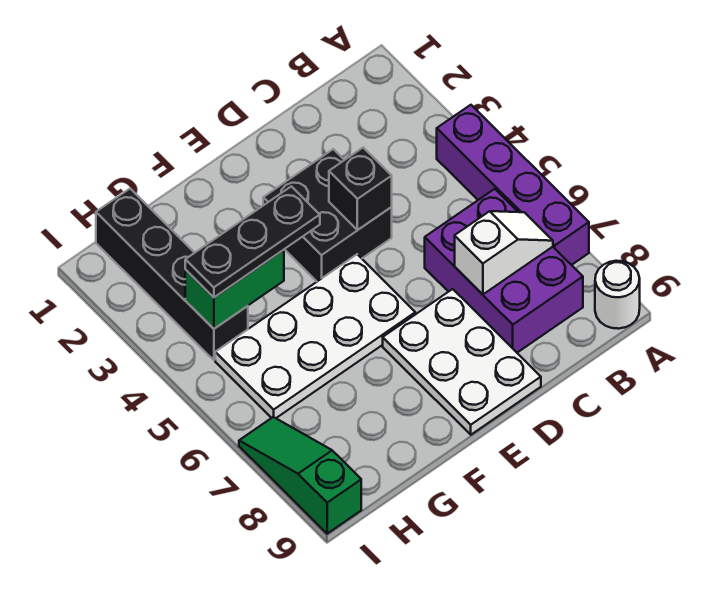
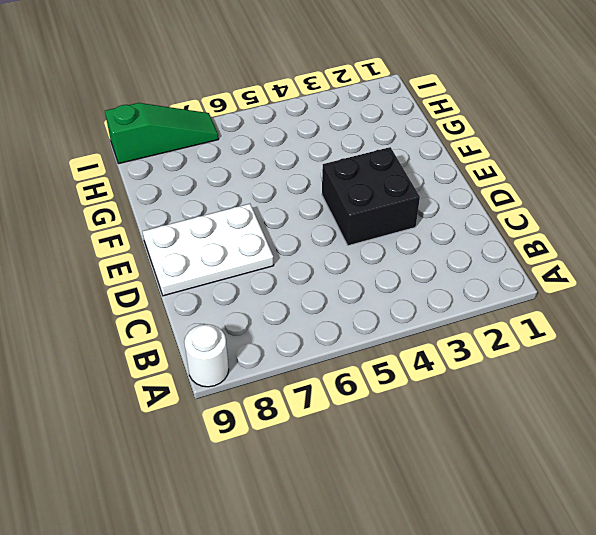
none -> purple brick A4:A7 level 1
none -> purple brick B6:C8 level 1
none -> white plate E5:H6 level 1

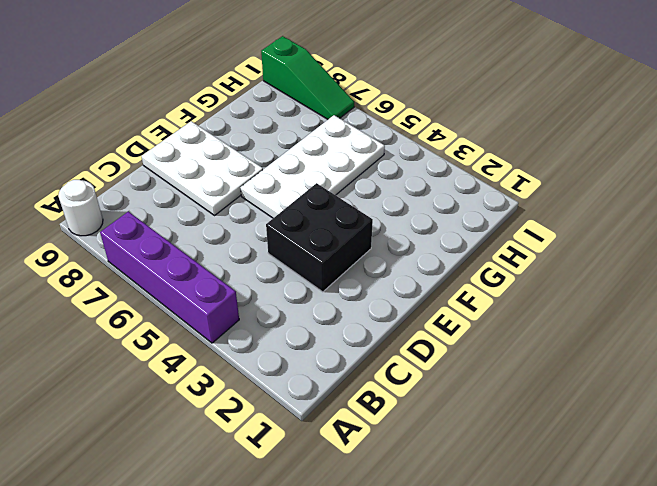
none -> purple brick B6:C8 level 1
none -> black brick H1:H4 level 1
none -> white slope B7:C7 level 2 top C

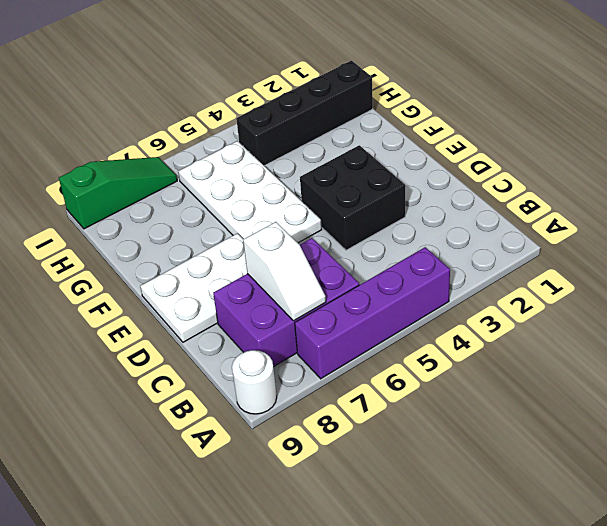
none -> black brick D4 level 2
none -> green brick G4:H4 level 2
none -> black plate F4:H4 level 3

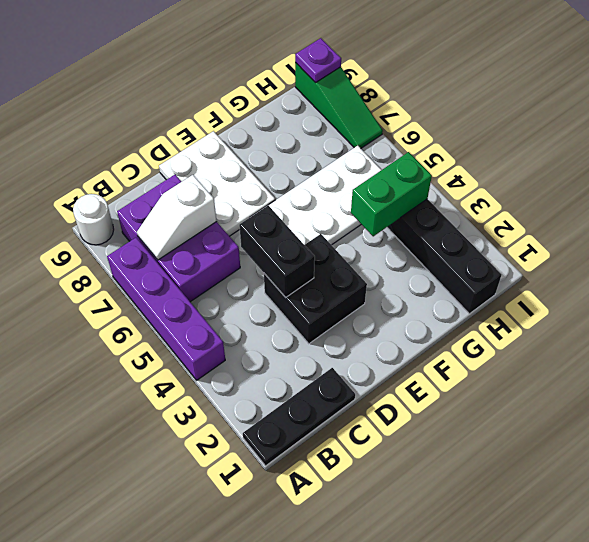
black plate A1:C1 level 1 -> black plate F4:H4 level 3
black brick D4:D5 level 2 -> black brick D4 level 2
purple plate I9 level 2 -> none

